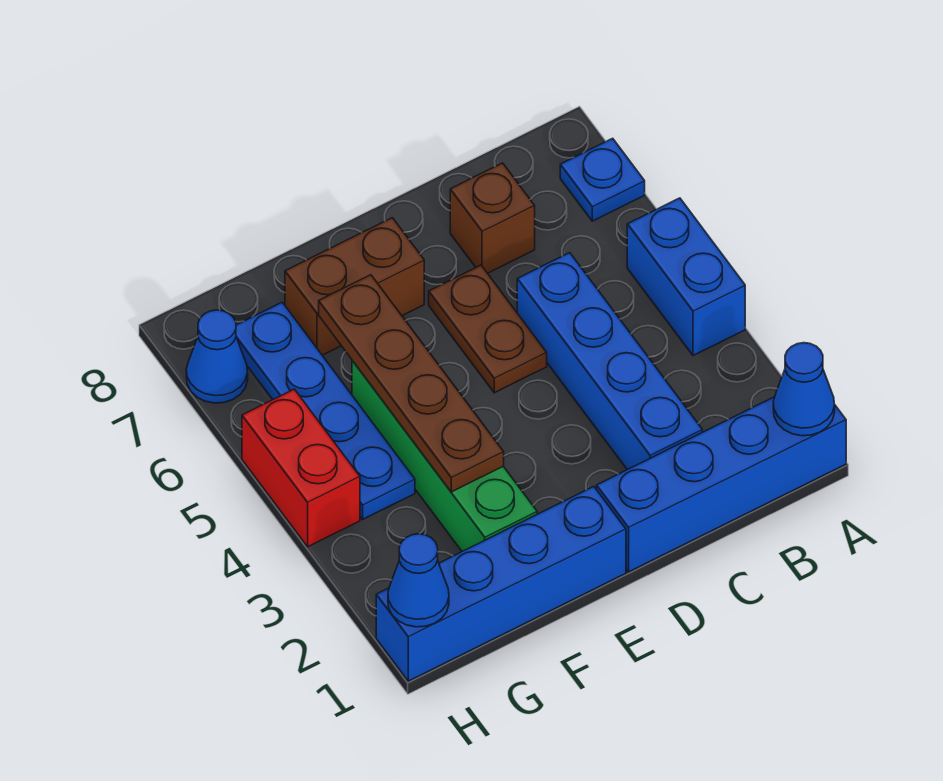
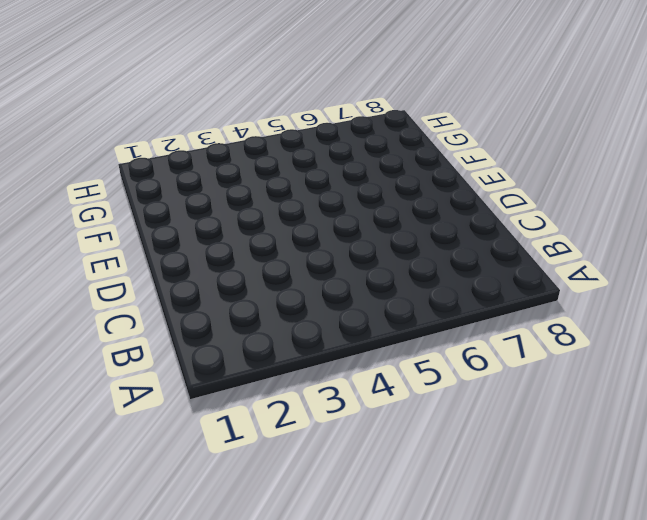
none -> blue brick A1:D1 level 1
none -> blue brick A4:A5 level 1
none -> blue plate A7 level 1

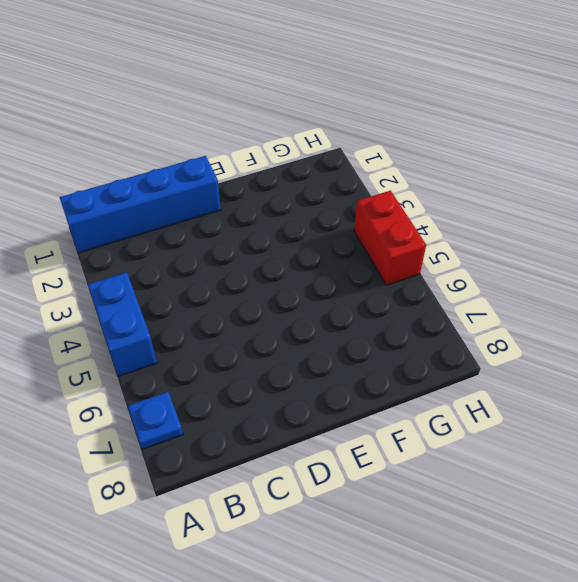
none -> blue brick C2:C5 level 1
none -> brown brick C7 level 1
none -> brown plate D5:D6 level 1

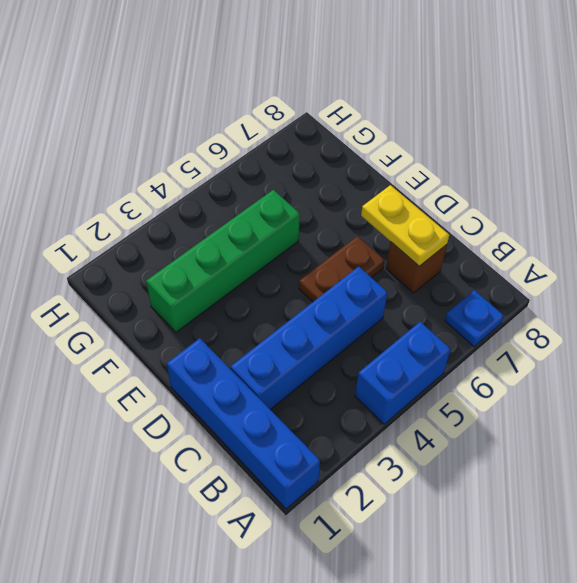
yellow plate C7:D7 level 2 -> none
none -> blue brick E1:H1 level 1
none -> brown brick E7:F7 level 1
none -> blue plate G4:G7 level 1

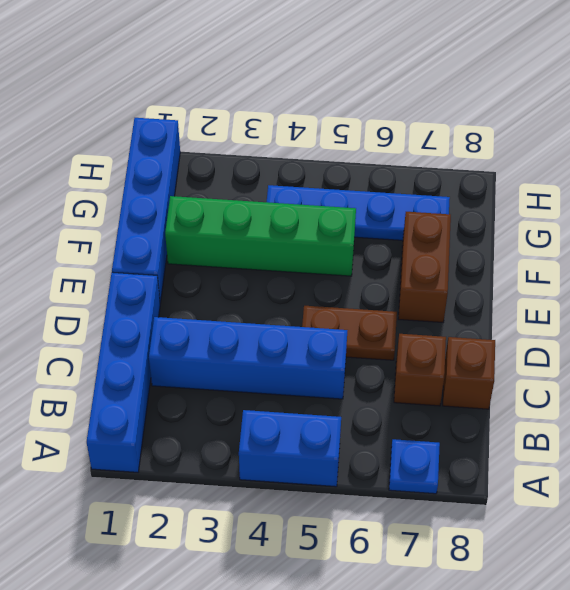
brown brick C8 level 1 -> none
none -> red brick H4:H5 level 1
none -> blue cone H7 level 1
none -> blue cone A1 level 2

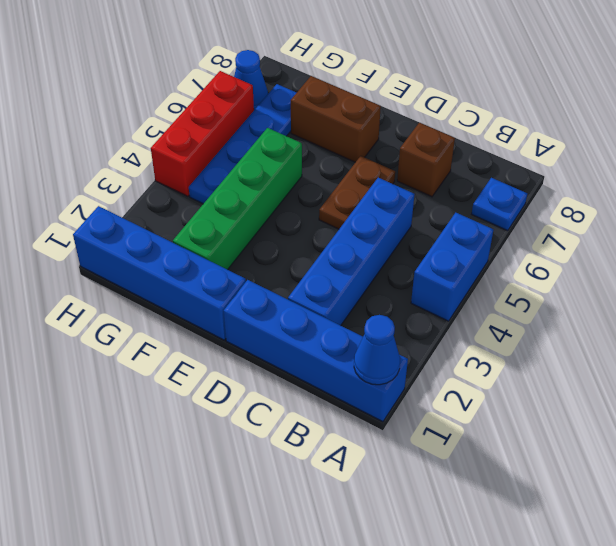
red brick H4:H6 level 1 -> red brick H4:H5 level 1
none -> brown plate F3:F6 level 2
none -> blue cone H1 level 2

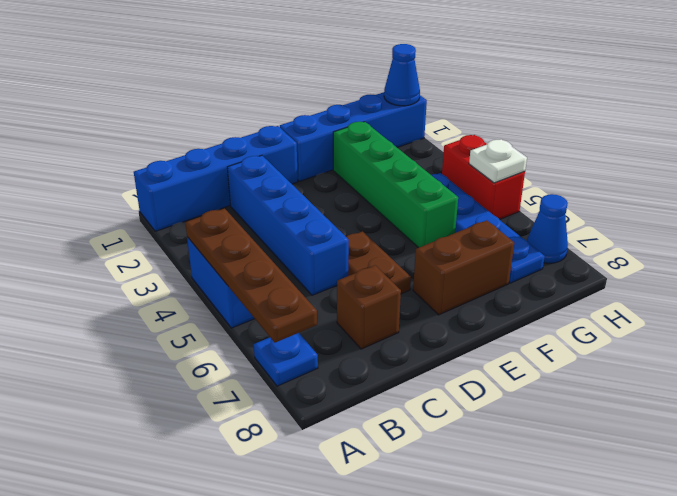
brown plate A4:A7 level 2 -> brown plate F3:F6 level 2
white plate H5 level 2 -> none
none -> blue cone A1 level 2

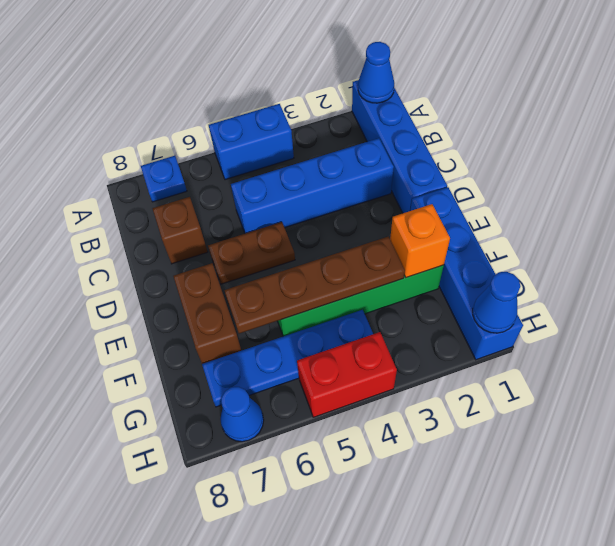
orange brick F2 level 2 -> none

